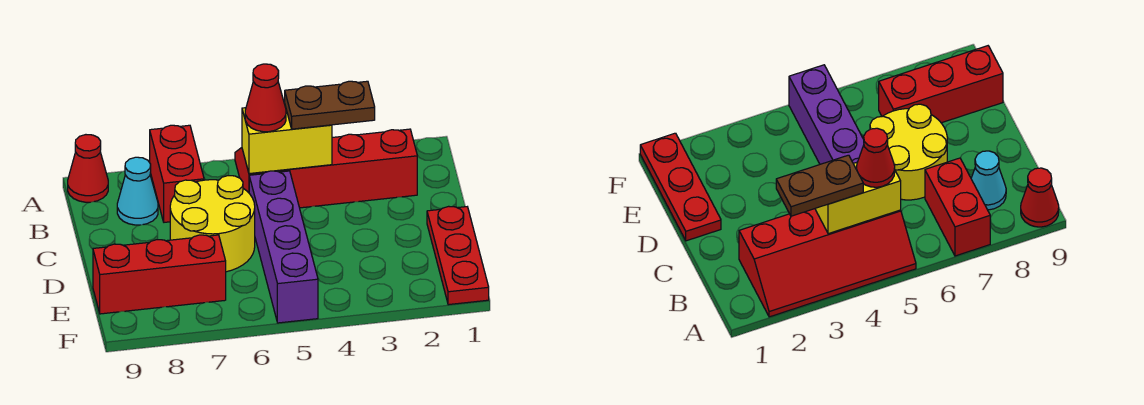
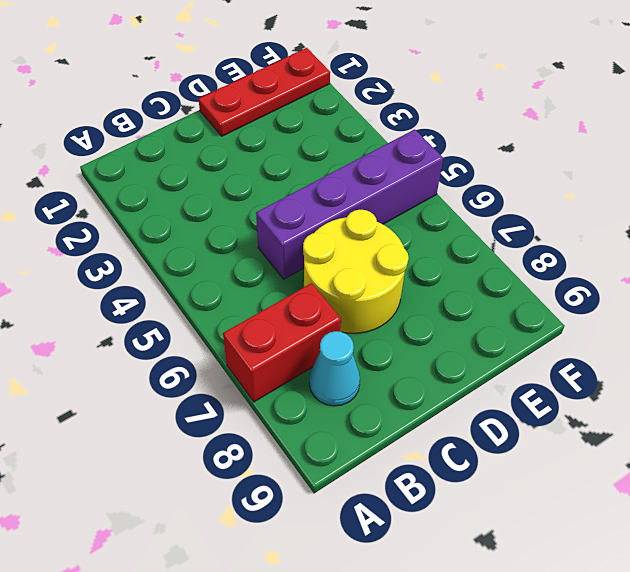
none -> red slope A2:B5 level 1 top B
none -> red cone A9 level 1

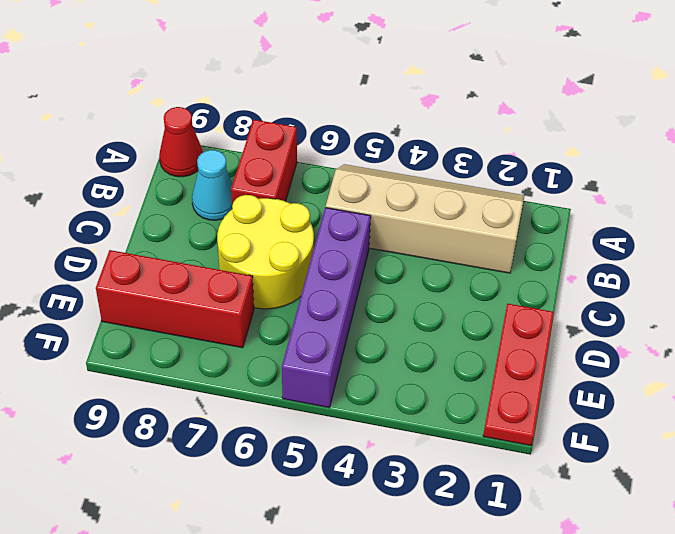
tan slope A2:B5 level 1 top B -> red slope A2:B5 level 1 top B
none -> yellow brick B4:B5 level 2
none -> brown plate B3:B4 level 3

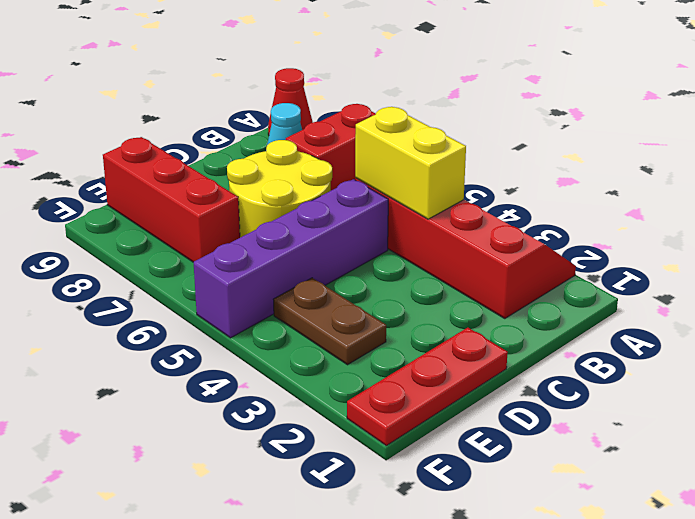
brown plate E3:E4 level 1 -> brown plate B3:B4 level 3
none -> red cone B5 level 3

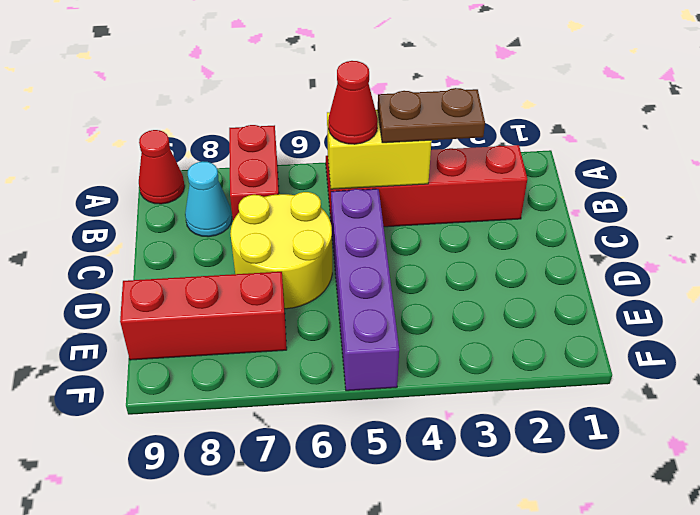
none -> red plate D1:F1 level 1

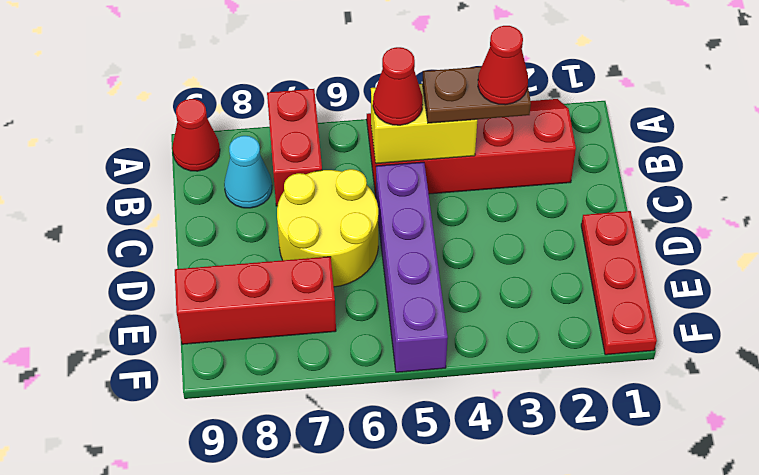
red cone B3 level 4 -> none

